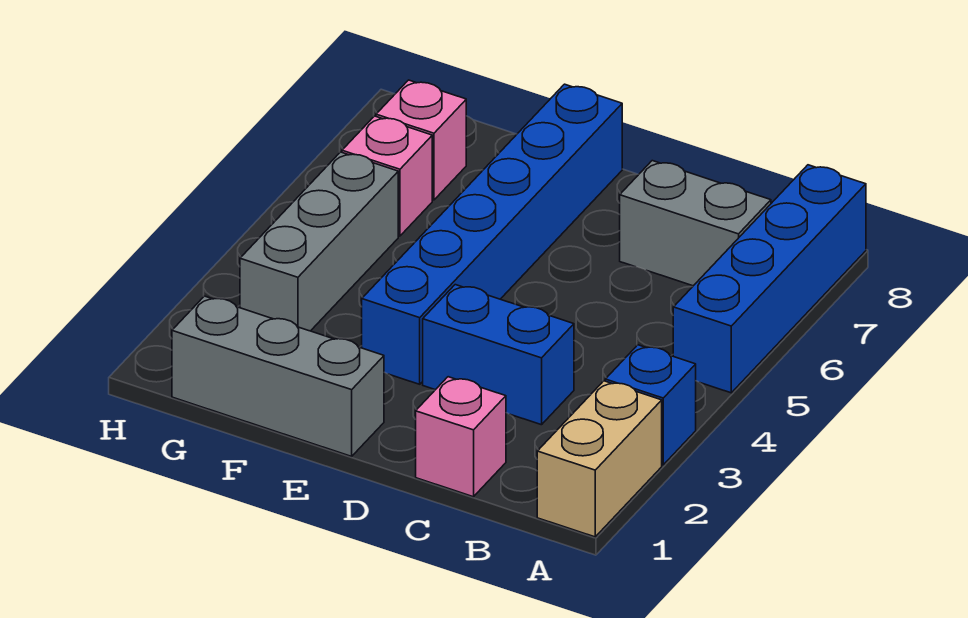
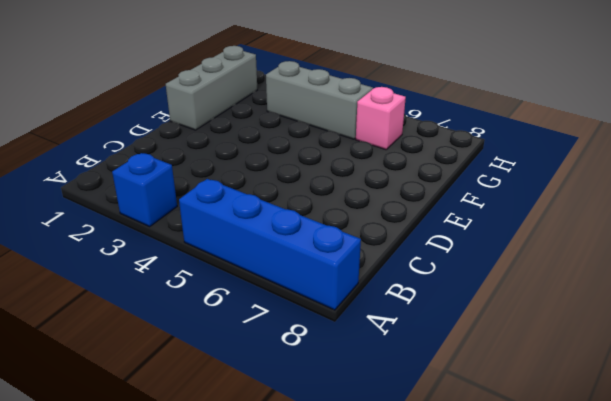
none -> tan brick A1:A2 level 1
none -> grey brick B7:C7 level 1

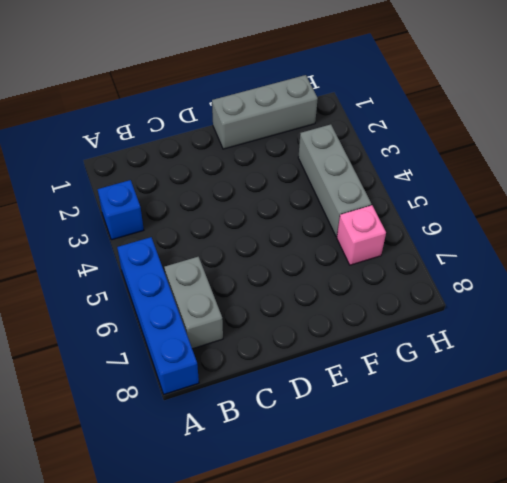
grey brick B6:B7 level 1 -> grey brick B7:C7 level 1
none -> tan brick A1:A2 level 1
none -> pink brick C1 level 1

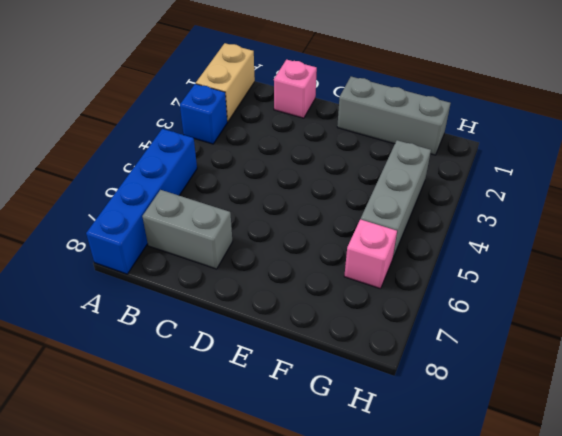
none -> blue brick C3:D3 level 1
none -> blue brick E3:E8 level 1

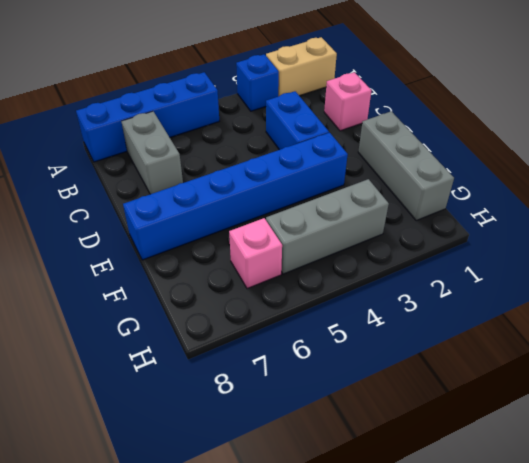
none -> pink brick G7 level 1

